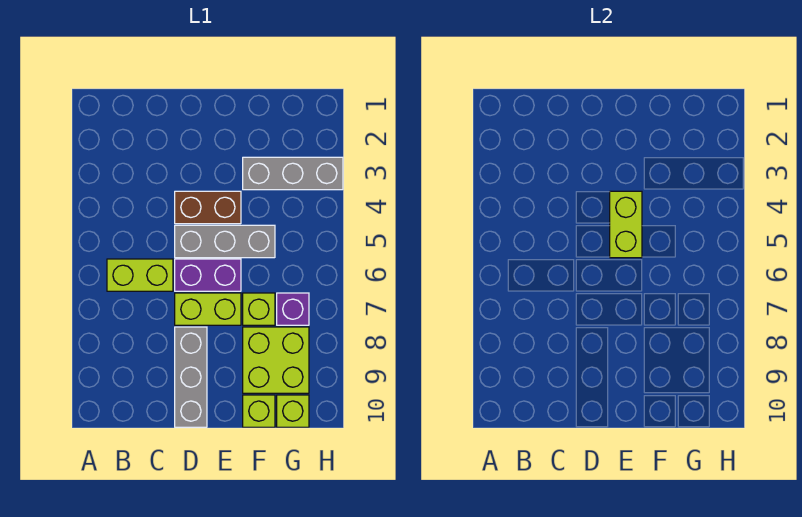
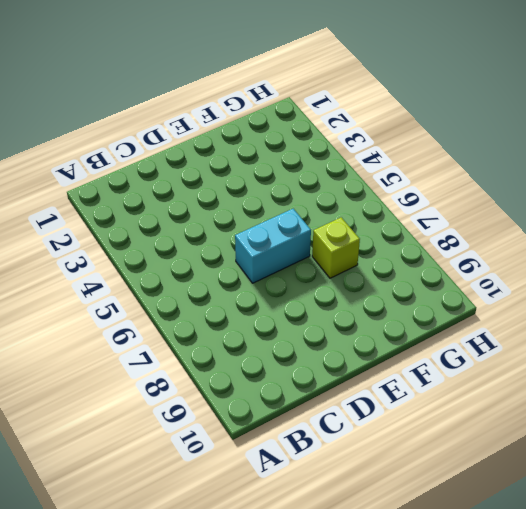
cyan brick D6:E6 level 1 -> purple brick D6:E6 level 1
none -> lime brick B6:C6 level 1
none -> brown brick D4:E4 level 1
none -> grey brick D5:F5 level 1

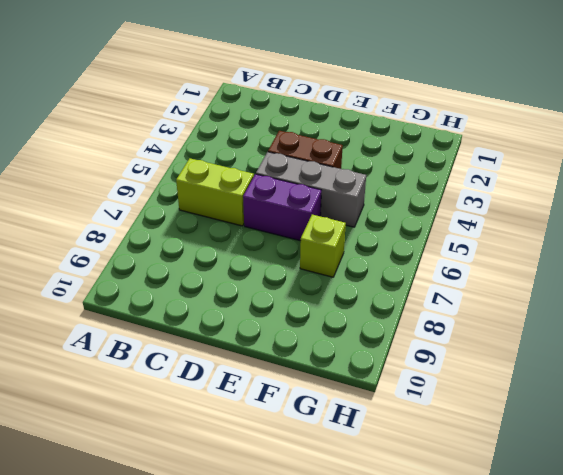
none -> lime brick D7:E7 level 1
none -> grey brick D8:D10 level 1
none -> grey brick F3:H3 level 1

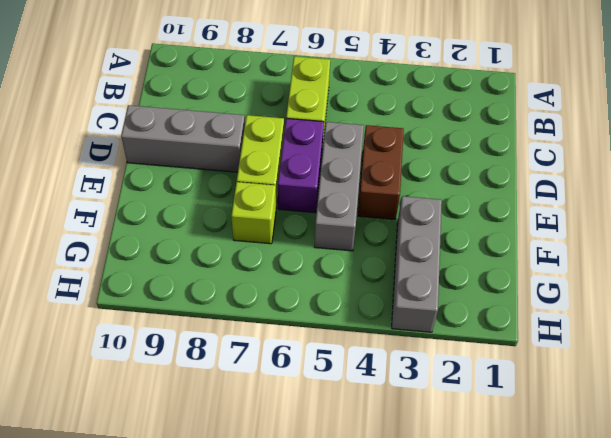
none -> lime brick F8:G9 level 1
none -> lime brick F10 level 1
none -> purple brick G7 level 1

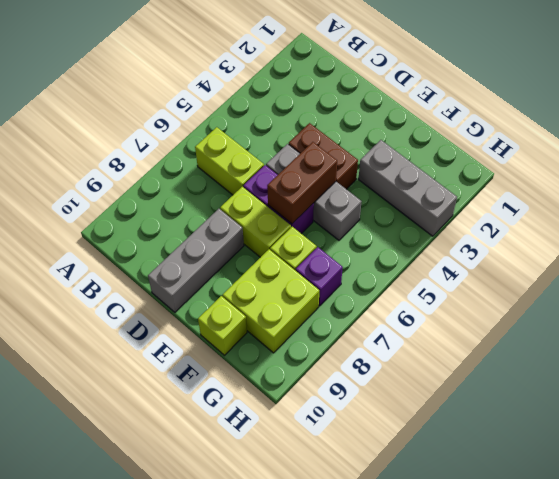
brown brick E5:E6 level 2 -> lime brick E4:E5 level 2
none -> lime brick G10 level 1

